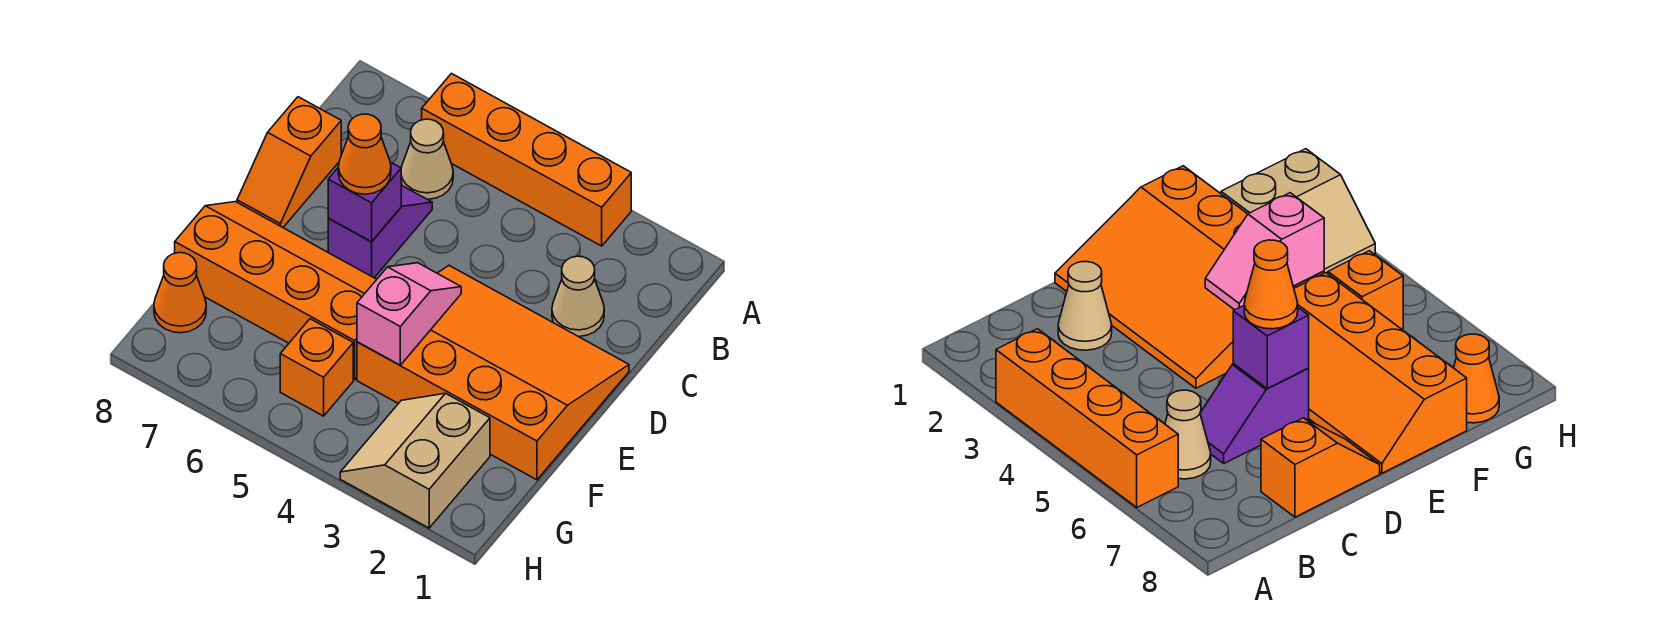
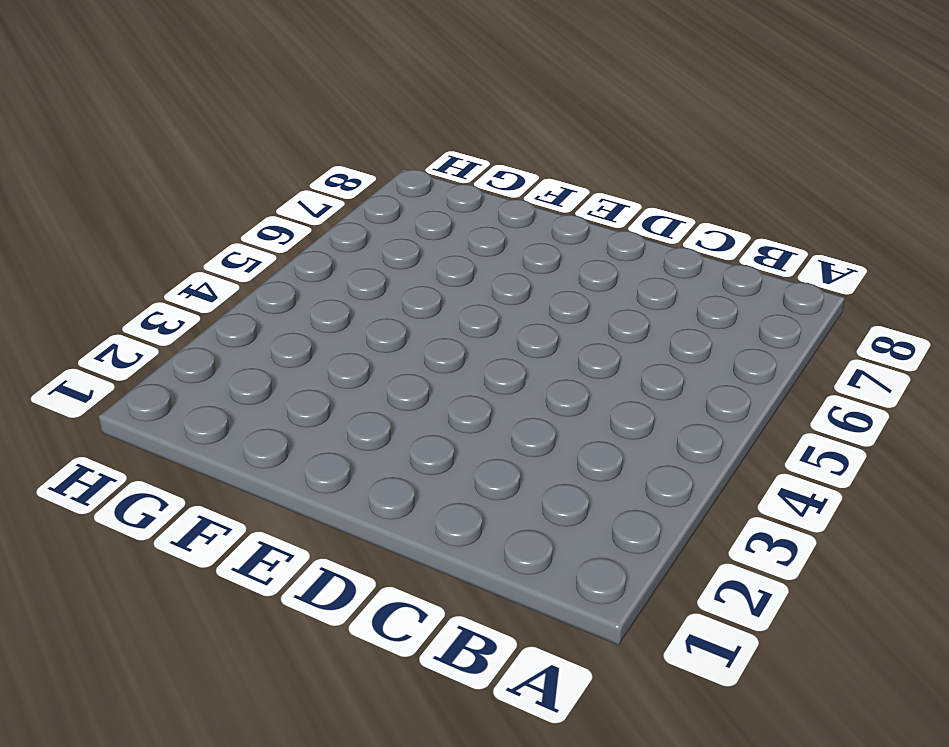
none -> orange brick A3:A6 level 1
none -> tan cone B6 level 1
none -> tan cone C2 level 1

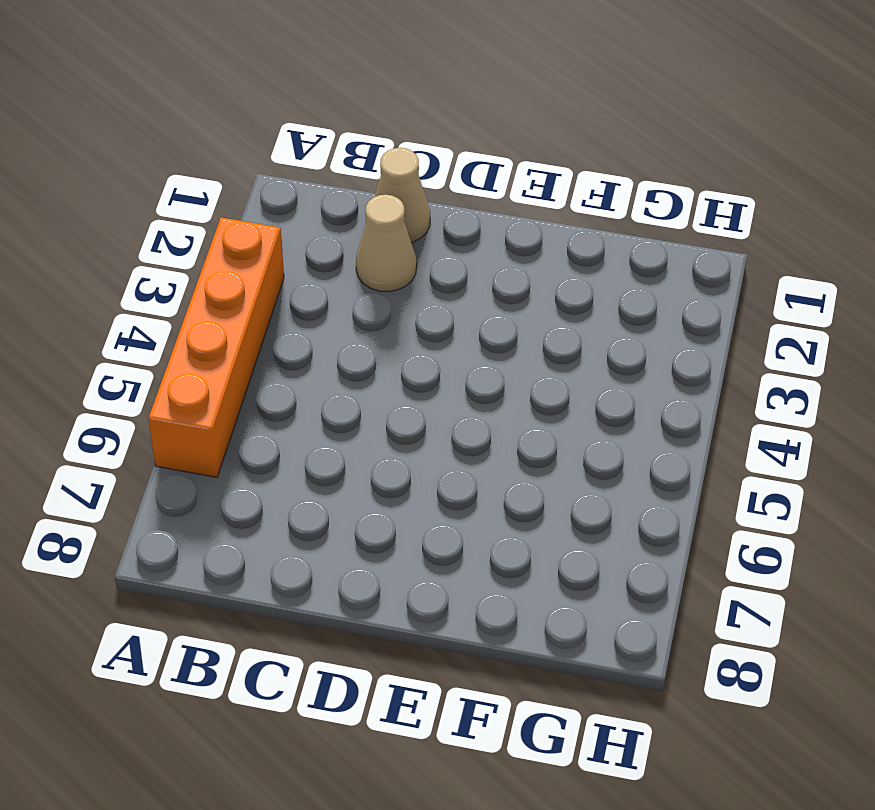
tan cone C1 level 1 -> tan cone B6 level 1
none -> purple slope C6:D6 level 1 top D
none -> orange slope C8:D8 level 1 top C
none -> orange slope D1:F4 level 1 top F

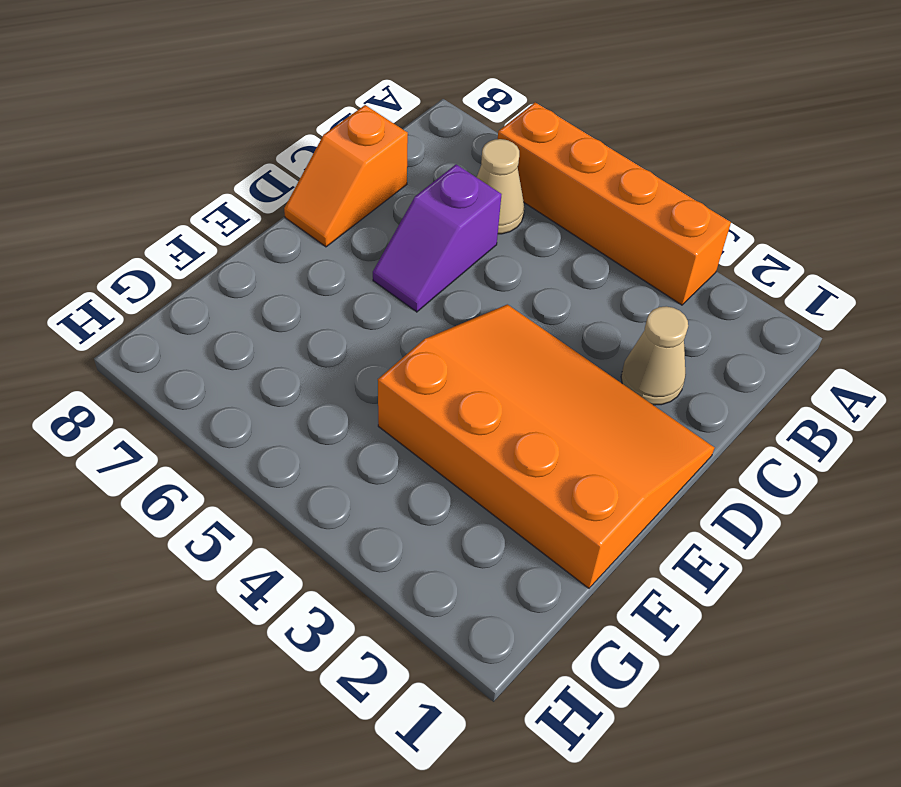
purple slope C6:D6 level 1 top C -> purple slope C6:D6 level 1 top D
none -> orange slope E5:F8 level 1 top F
none -> tan slope G2:H3 level 1 top 2
none -> orange brick G5 level 1

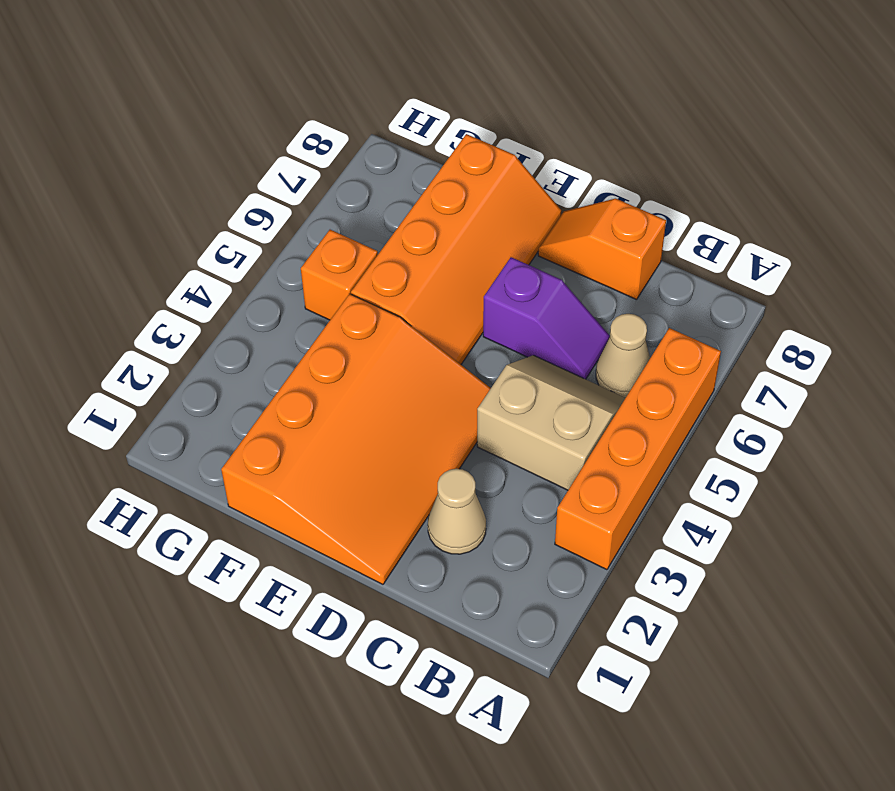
tan slope B4:C5 level 1 top 4 -> tan slope G2:H3 level 1 top 2
none -> orange cone G8 level 1
none -> purple brick D6 level 2
none -> pink slope E4:F4 level 2 top F

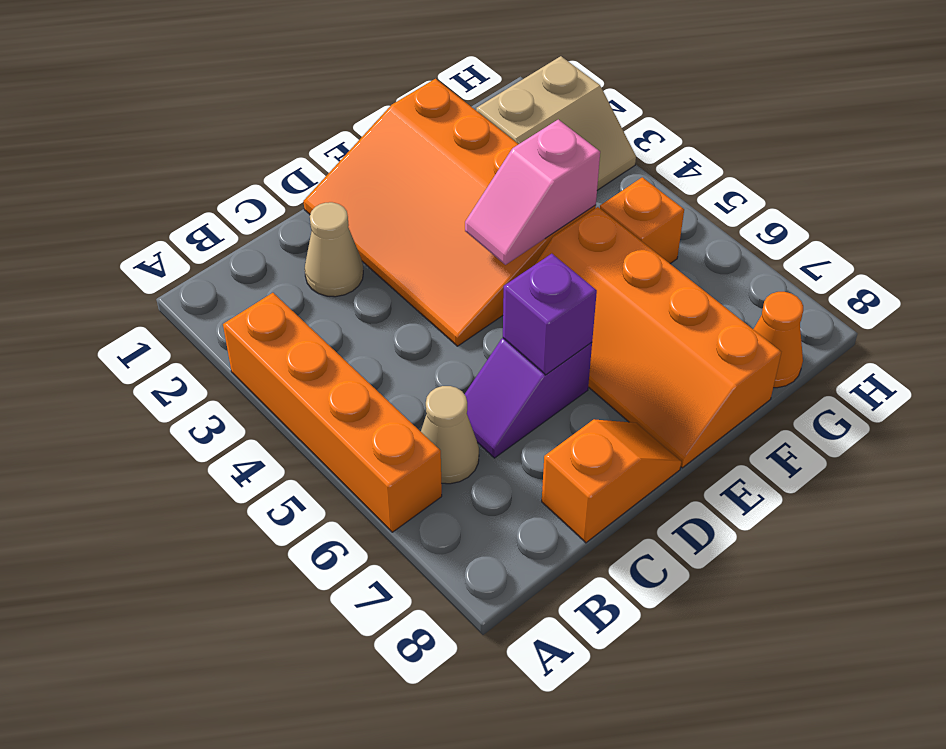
none -> orange cone D6 level 3

